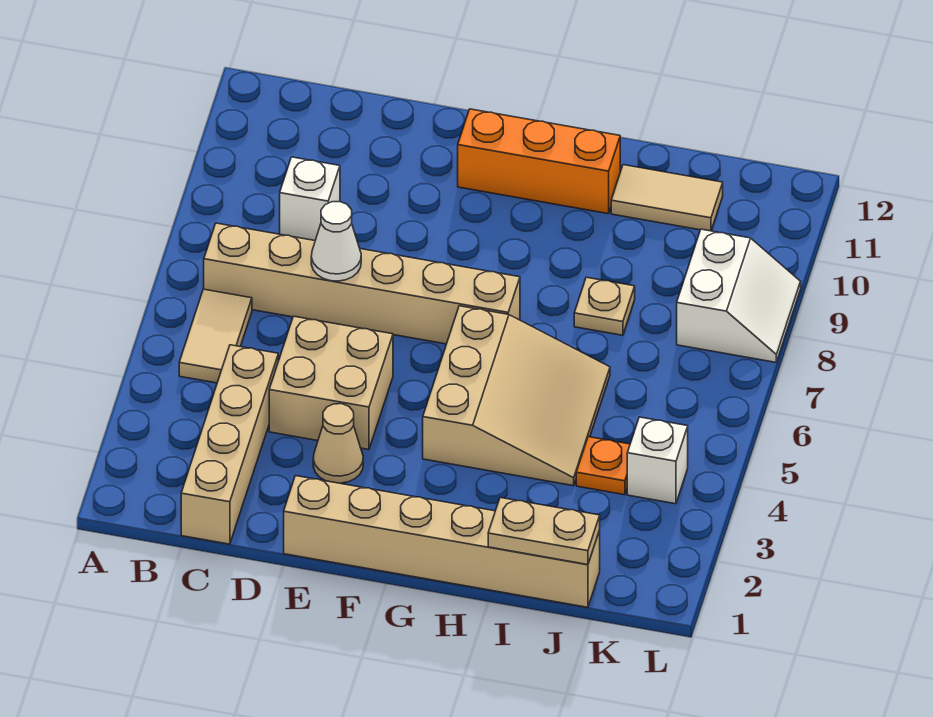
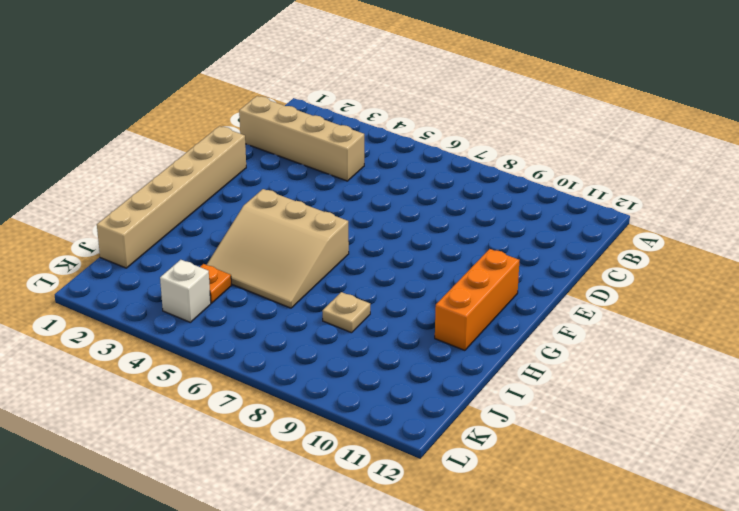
none -> tan tile B5:B6 level 1
none -> tan brick B7:G7 level 1
none -> white brick C9 level 1

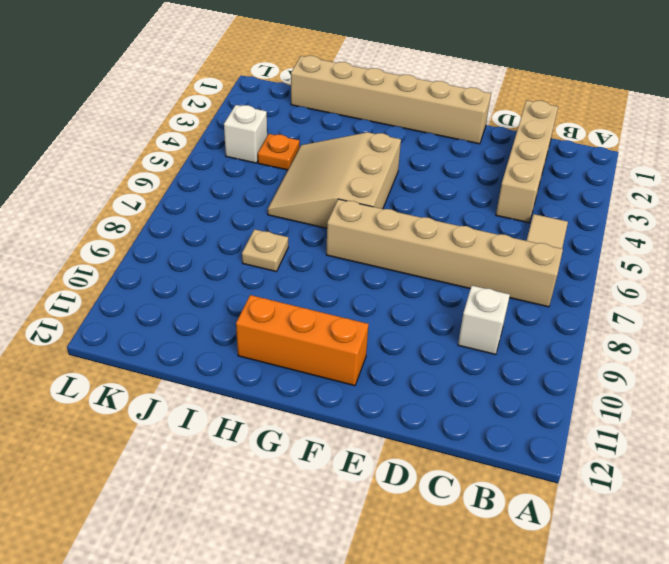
none -> tan brick D4:E5 level 1
none -> tan cone E3 level 1
none -> tan tile I11:J11 level 1

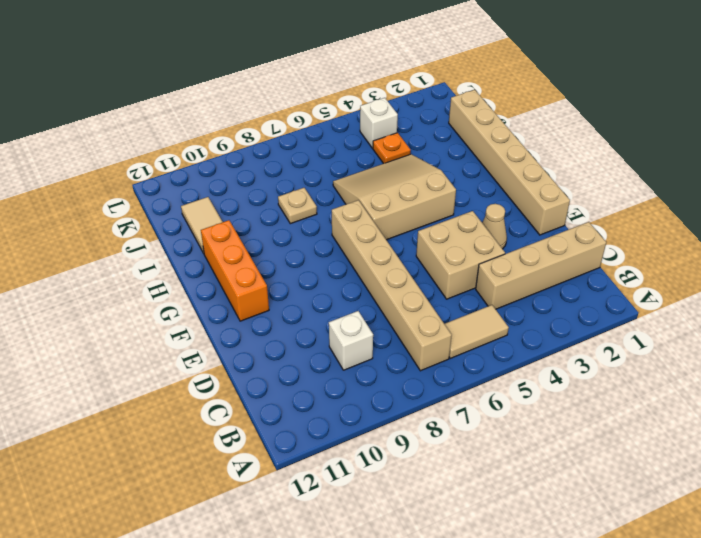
none -> white slope K8:L9 level 1 top K
none -> white cone D7 level 2
none -> tan plate I1:J1 level 2

